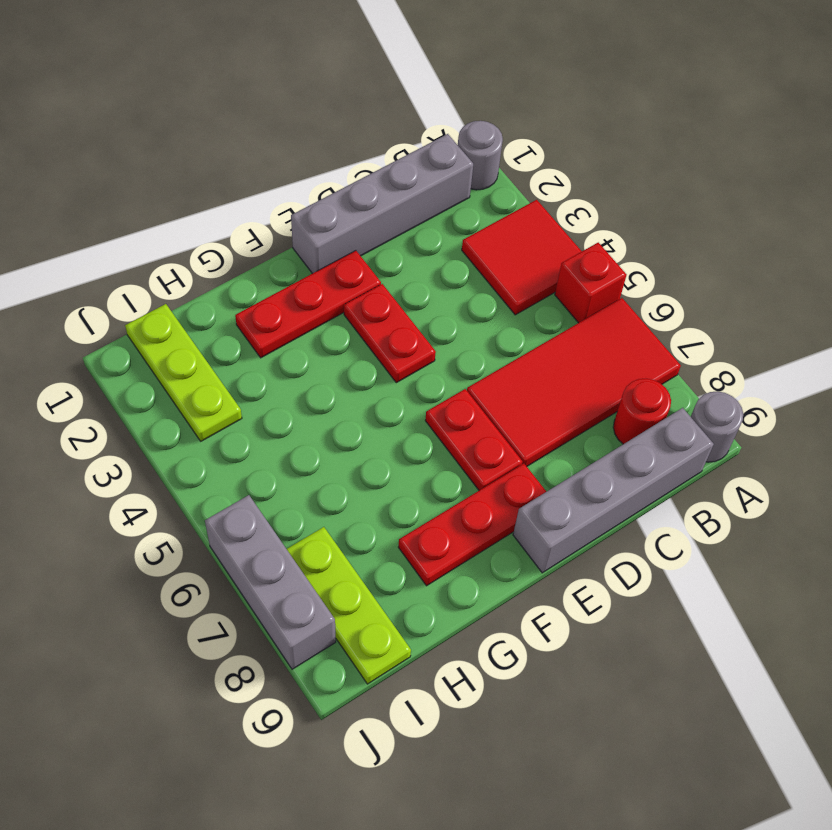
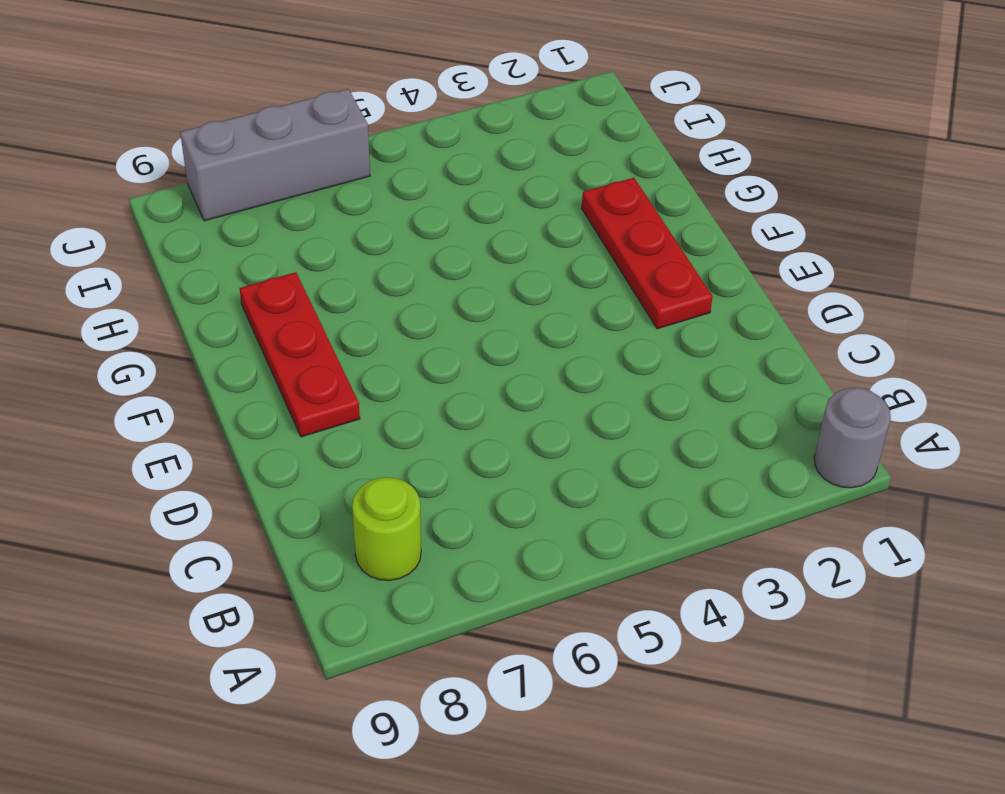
lime round brick B8 level 1 -> red round brick B8 level 1
none -> red tile A3:B4 level 1
none -> red brick A5 level 1
none -> red tile A6:D7 level 1

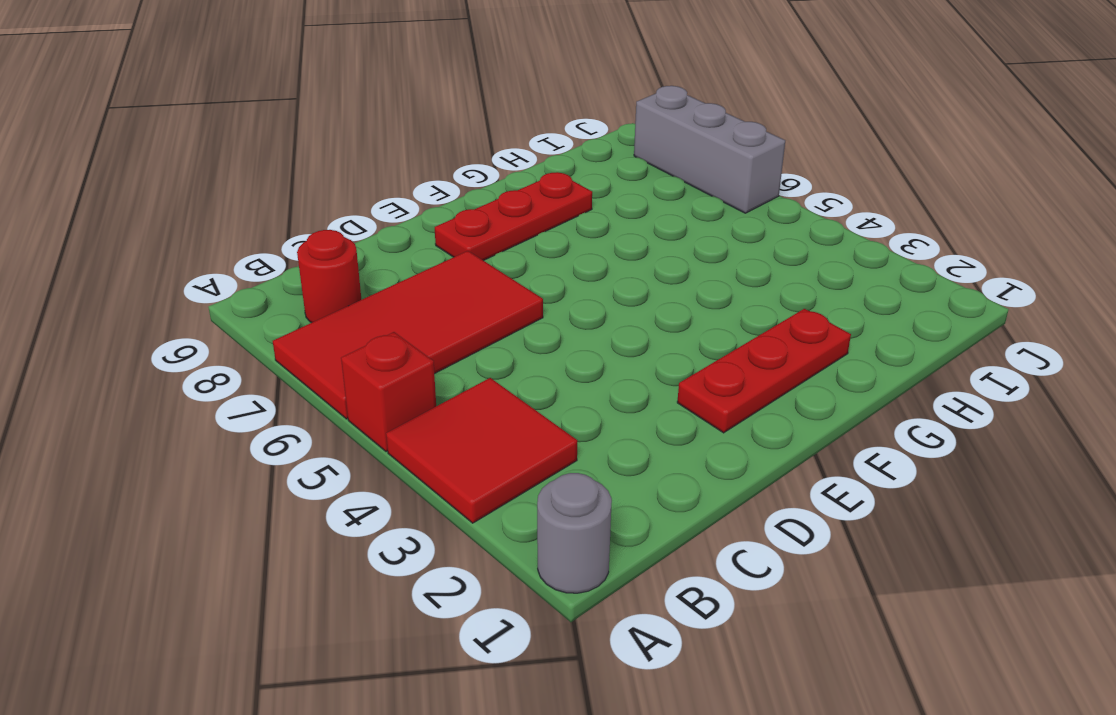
none -> grey round brick A9 level 1
none -> grey brick B1:E1 level 1
none -> grey brick B9:E9 level 1

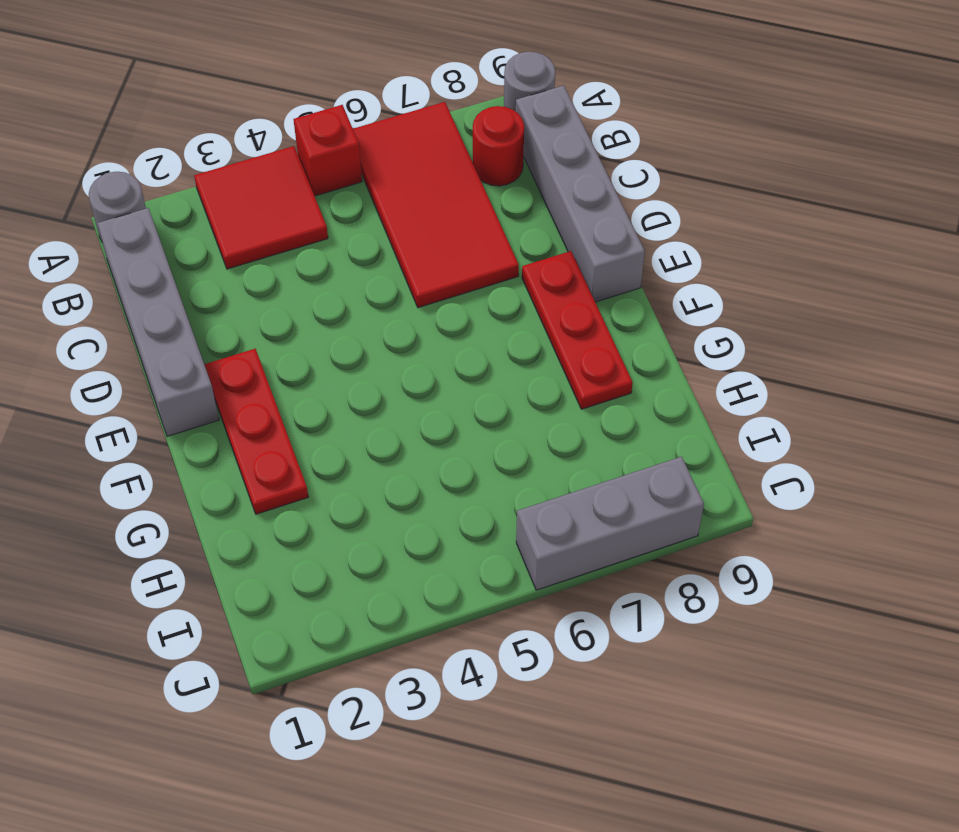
none -> red plate E3:E4 level 1
none -> red plate E6:E7 level 1
none -> lime plate I1:I3 level 1

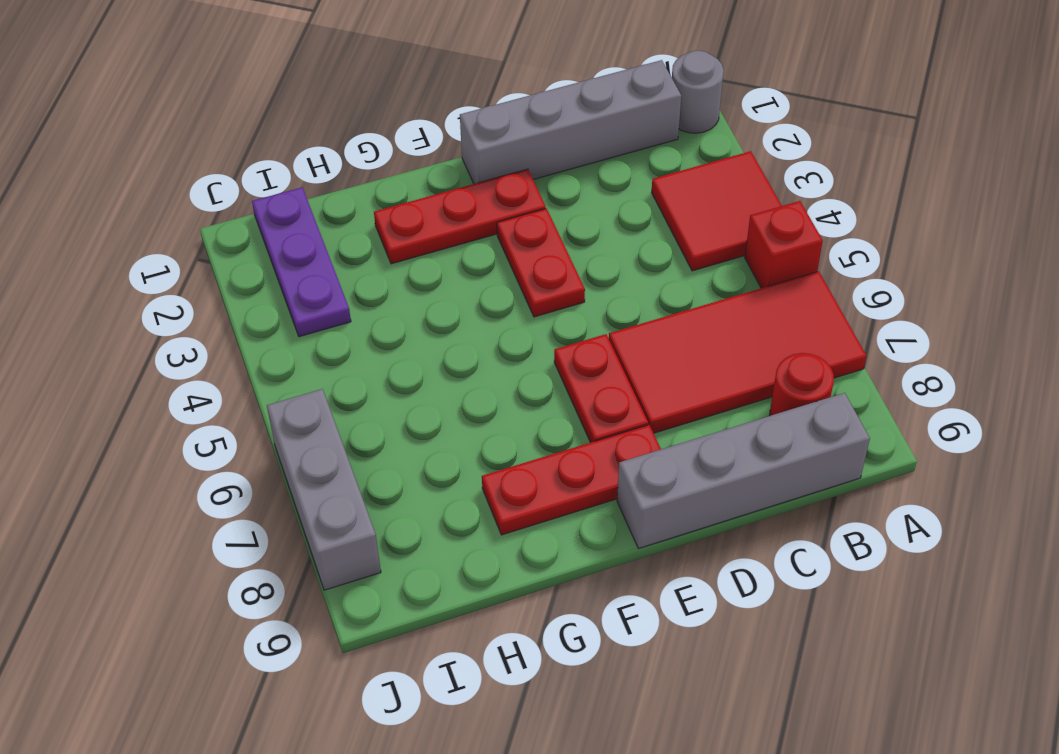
purple plate I1:I3 level 1 -> lime plate I1:I3 level 1
none -> grey round brick A9 level 1
none -> lime plate I7:I9 level 1

